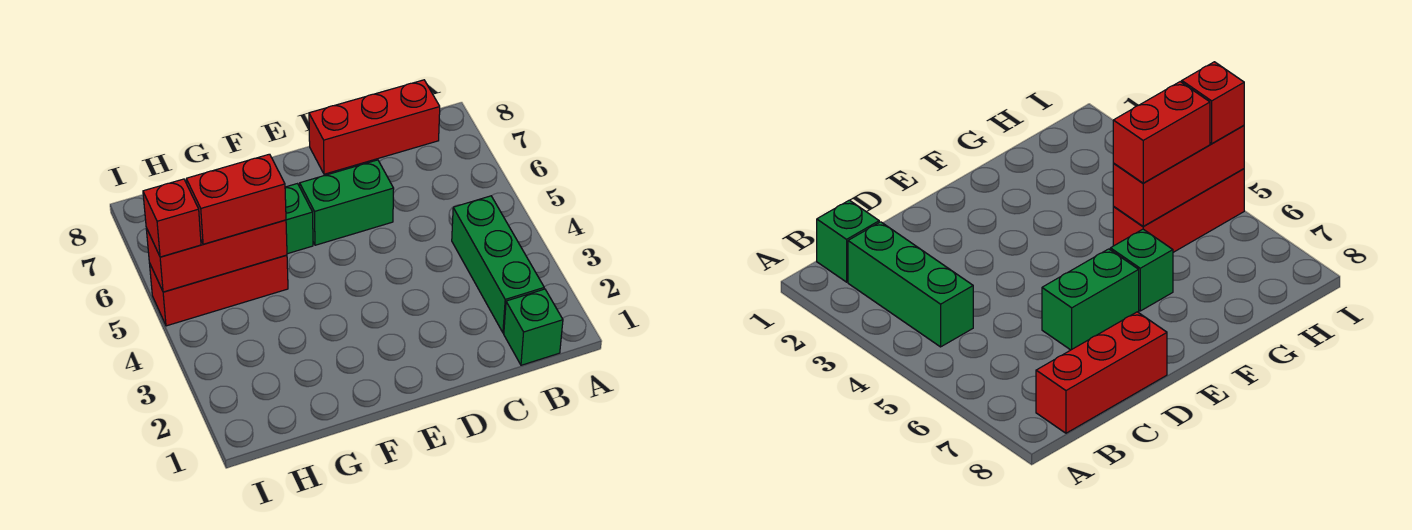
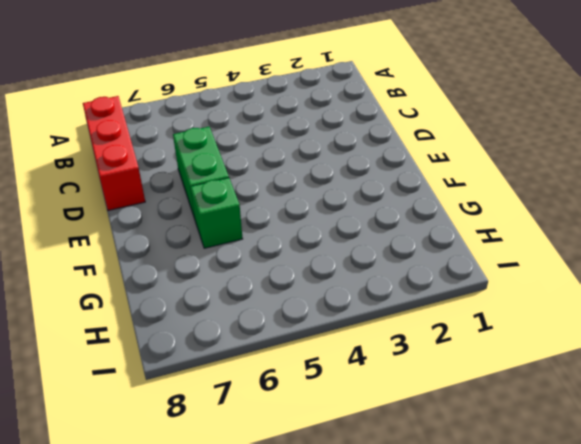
none -> green brick B1 level 1
none -> green brick B2:B4 level 1

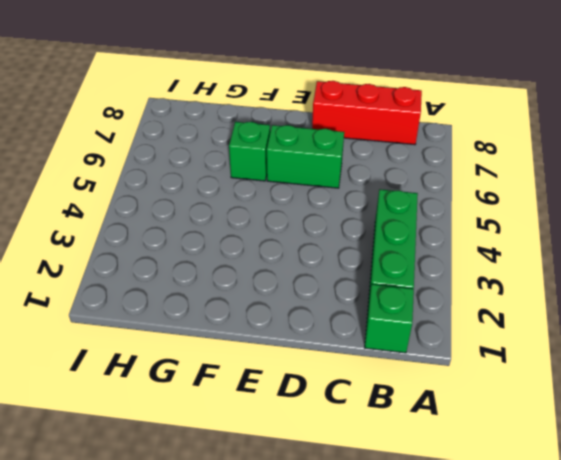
none -> red brick G5:I5 level 1
none -> red brick G5:I5 level 2

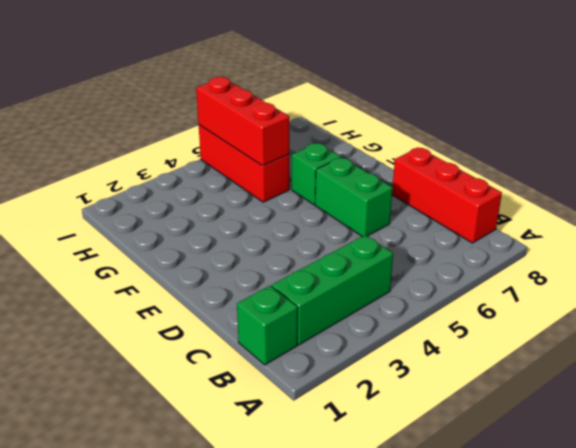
none -> red brick G5:H5 level 3
none -> red brick I5 level 3

